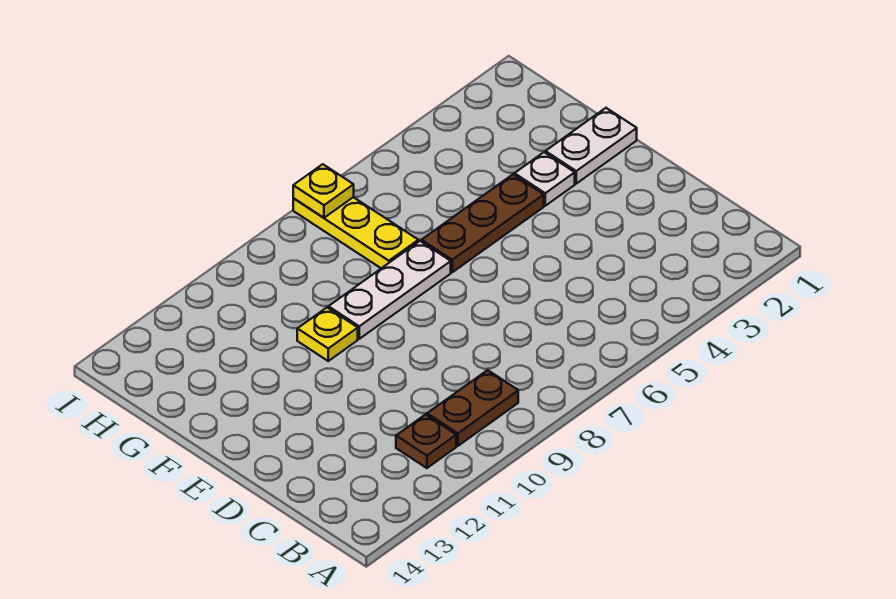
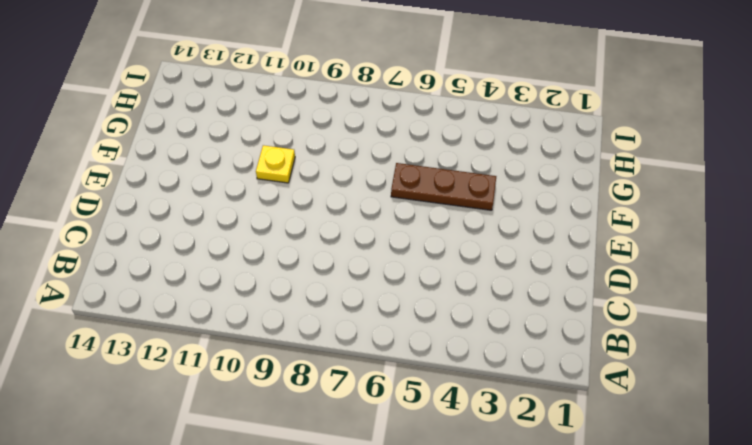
none -> brown plate B9:B10 level 1
none -> brown plate B11 level 1

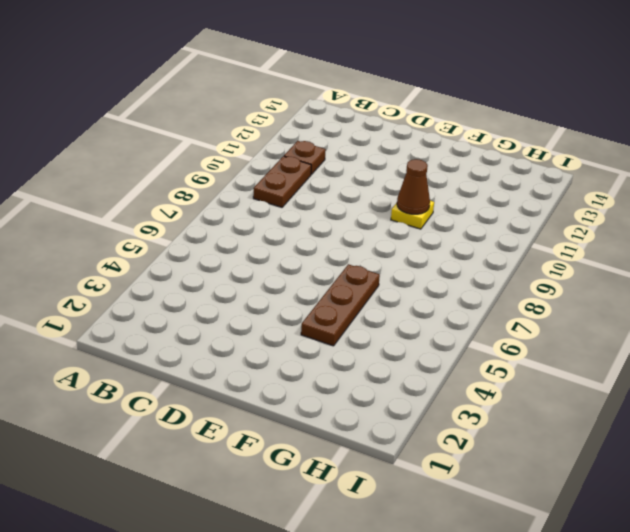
brown cone F10 level 2 -> none
none -> white plate F1:F2 level 1
none -> white plate F3 level 1

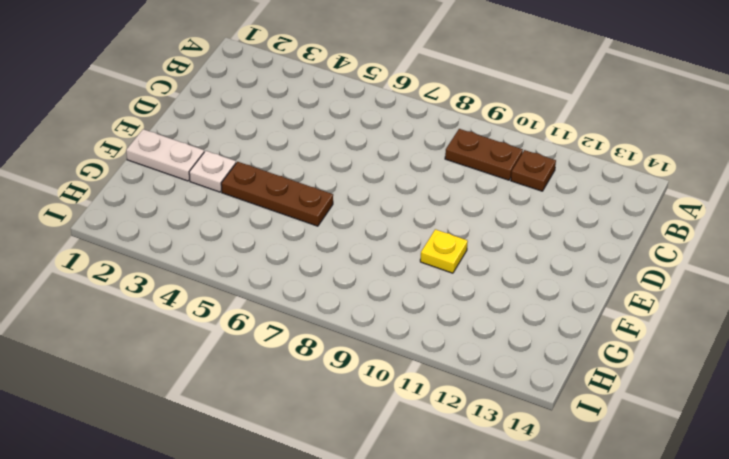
none -> white plate F7:F9 level 1
none -> yellow plate G7:I7 level 1

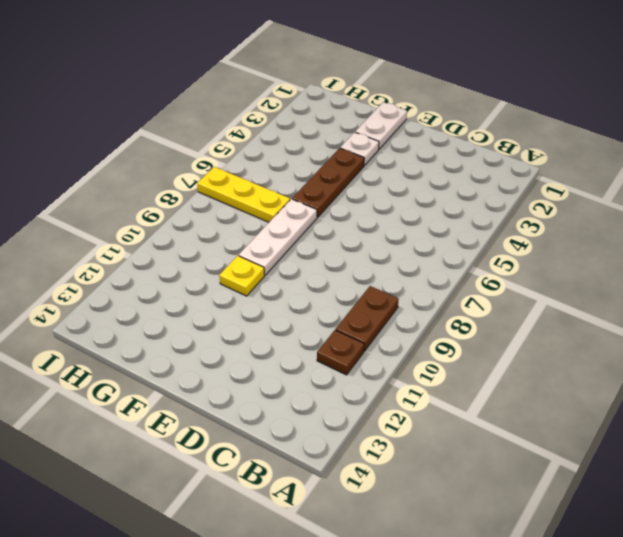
none -> yellow plate I7 level 2

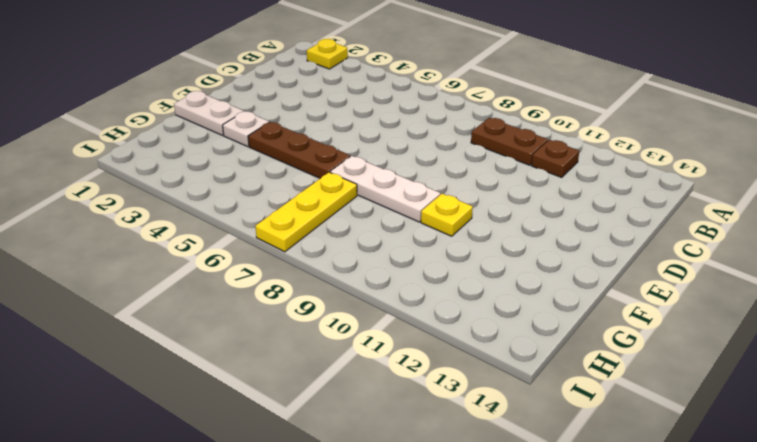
yellow plate A2 level 1 -> yellow plate I7 level 2

